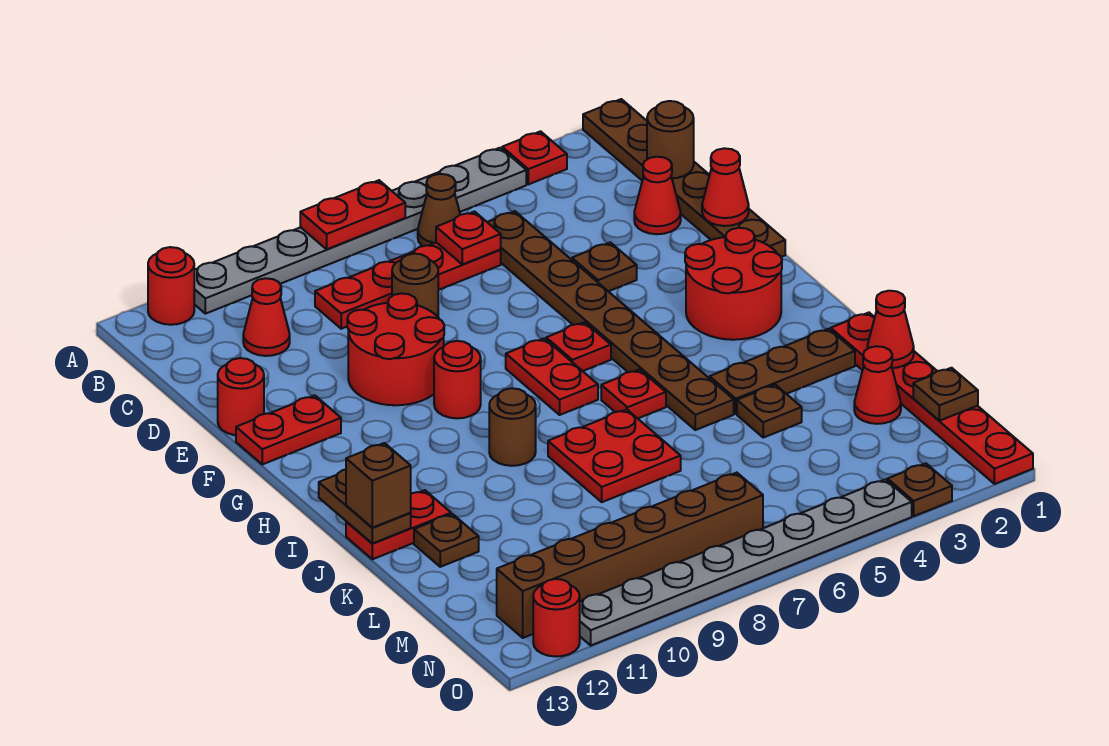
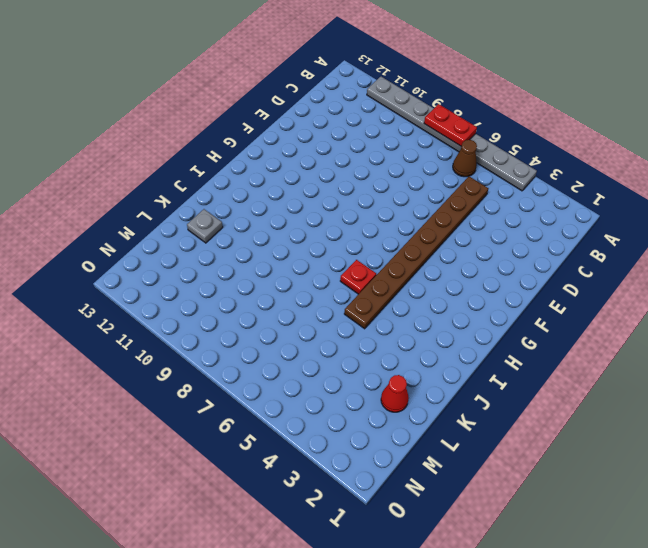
grey plate K12 level 1 -> brown plate K12 level 1
none -> brown plate A1:F1 level 1
none -> red plate A3 level 1
none -> red round brick A12 level 1
none -> red plate C6:C9 level 1

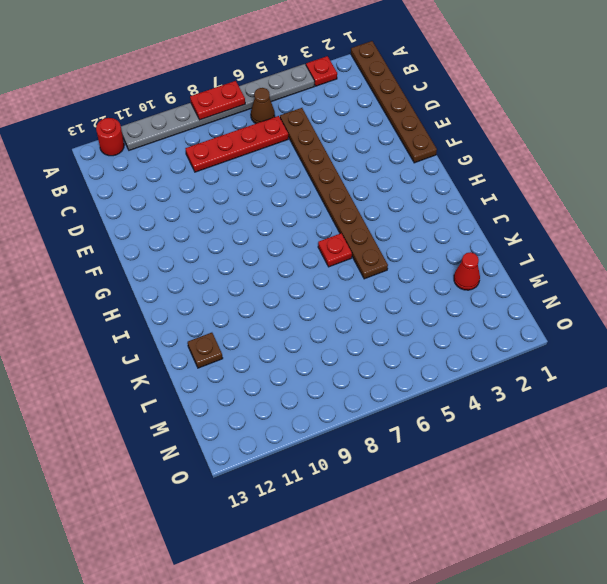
none -> red cone C11 level 1
none -> red cone D2 level 1
none -> brown round brick D8 level 1
none -> brown plate E4 level 1

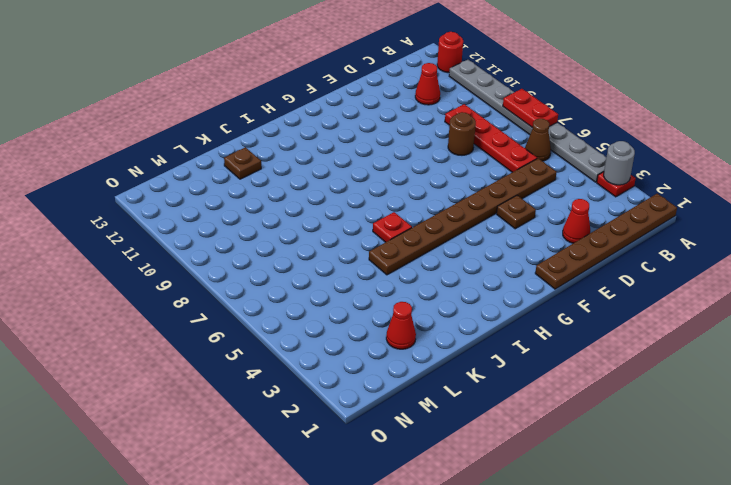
grey round brick A3 level 2 -> none
none -> red round brick E9:F10 level 1
none -> red round brick E13 level 1
none -> red plate F12:F13 level 1
none -> red round brick G2:H3 level 1

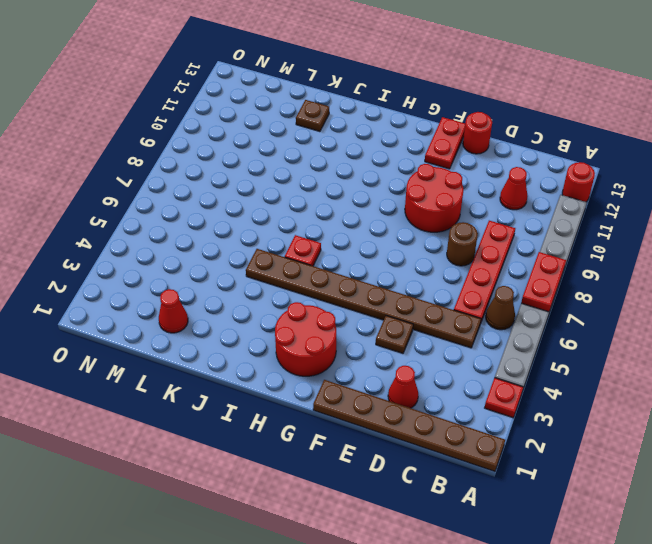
none -> red plate G6 level 1
none -> red plate G7:H7 level 1
none -> red round brick G9 level 1
none -> brown round brick I9 level 1

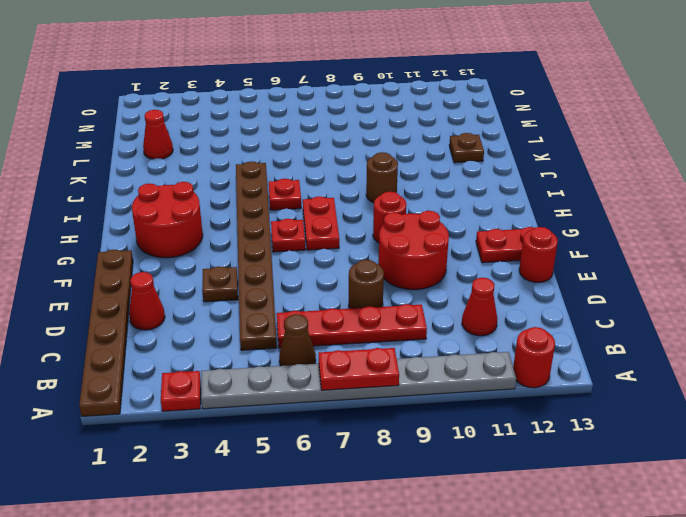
none -> red plate J1:O1 level 1
none -> brown plate J2:J4 level 1
none -> red plate J7:K8 level 1
none -> red plate J12:J13 level 1

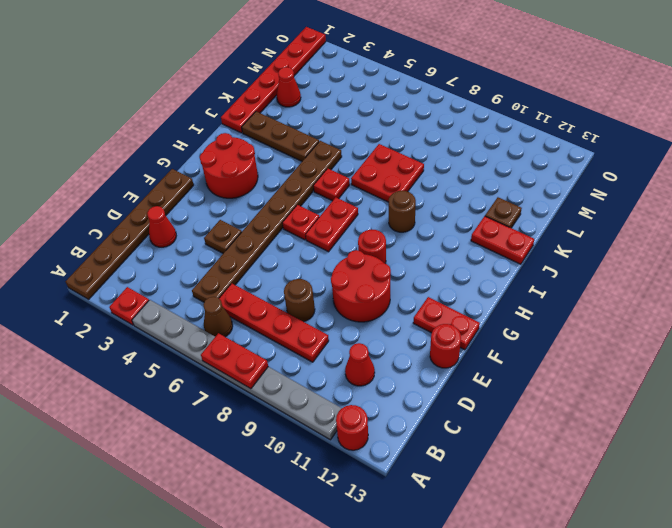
none -> brown plate K4 level 1
none -> brown brick N7:N12 level 1
none -> brown plate O3 level 1
none -> grey plate O4:O11 level 1

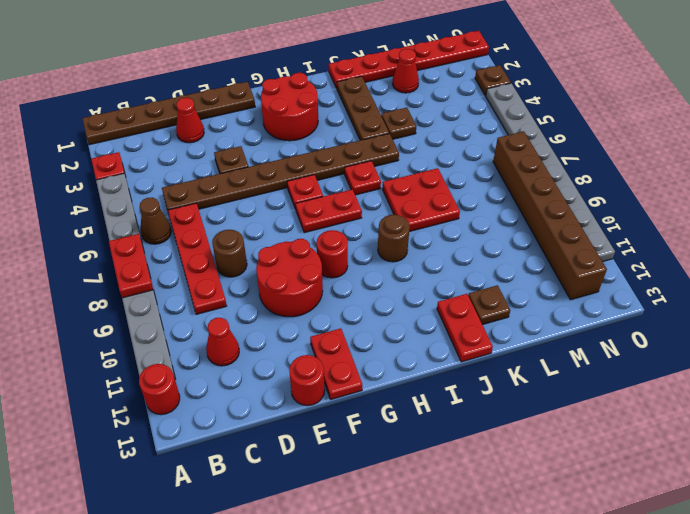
none -> red round brick O12 level 1
none -> brown round brick C1 level 2
none -> red plate C6 level 2
none -> red cone E1 level 2

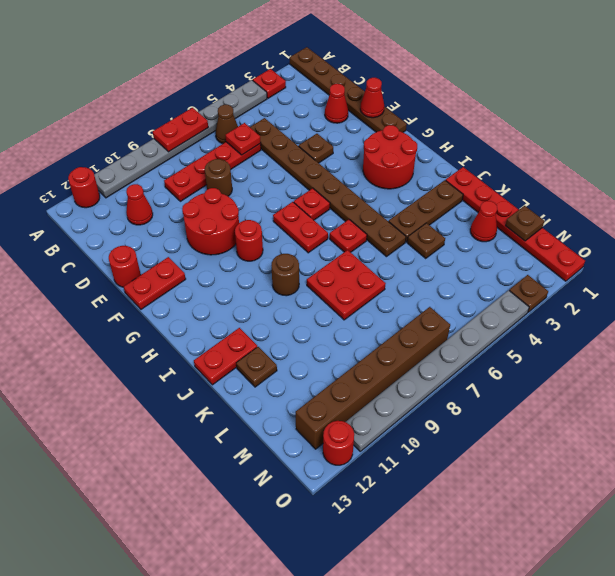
none -> brown round brick C1 level 2
none -> brown plate I13:J13 level 2
none -> red cone K1 level 2
none -> brown brick J13 level 3

